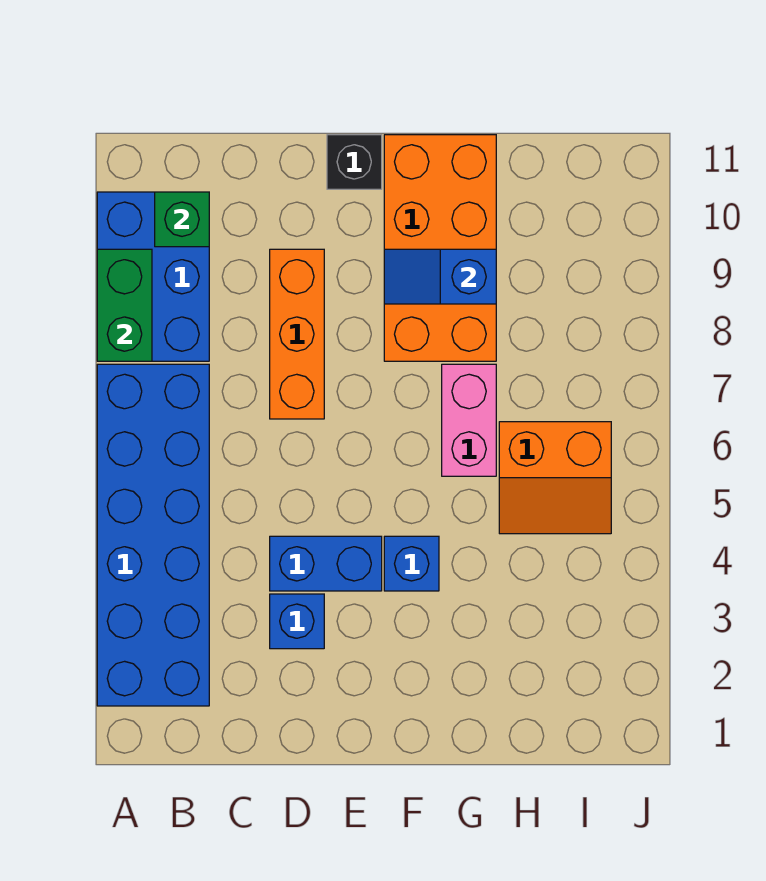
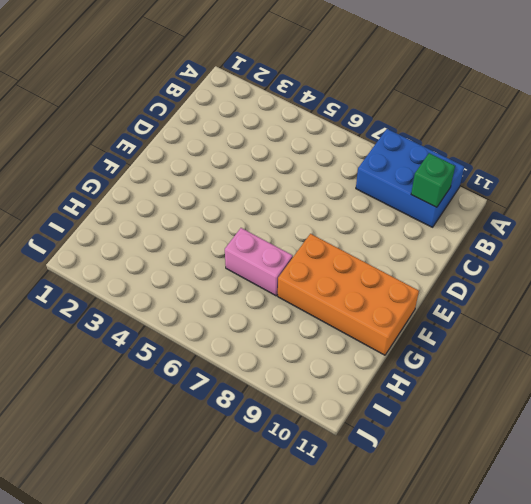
none -> blue brick A2:B7 level 1
none -> blue brick D3 level 1
none -> blue brick D4:E4 level 1

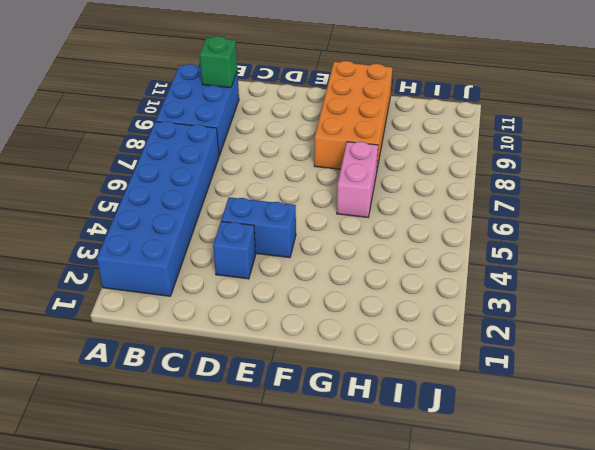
none -> orange brick D7:D9 level 1
none -> black brick E11 level 1
none -> blue brick F4 level 1

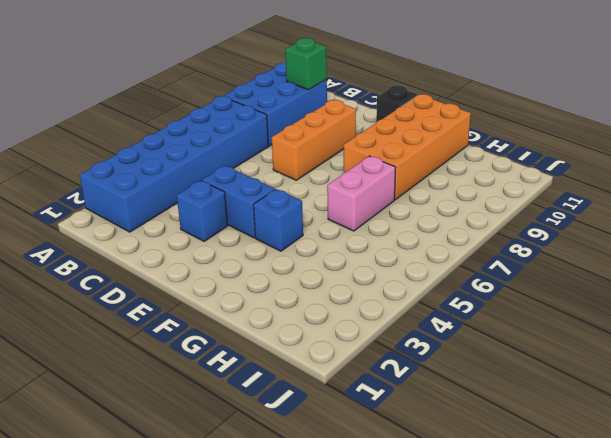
none -> orange slope H5:I6 level 1 top 6
none -> green brick A8:A9 level 2
none -> blue slope F9:G9 level 2 top G

